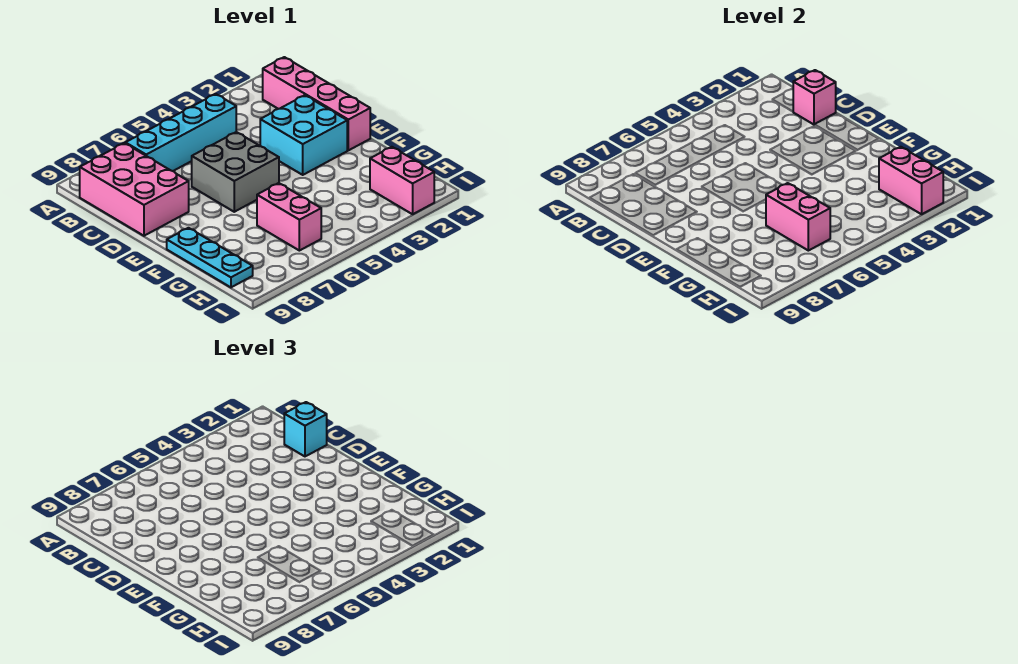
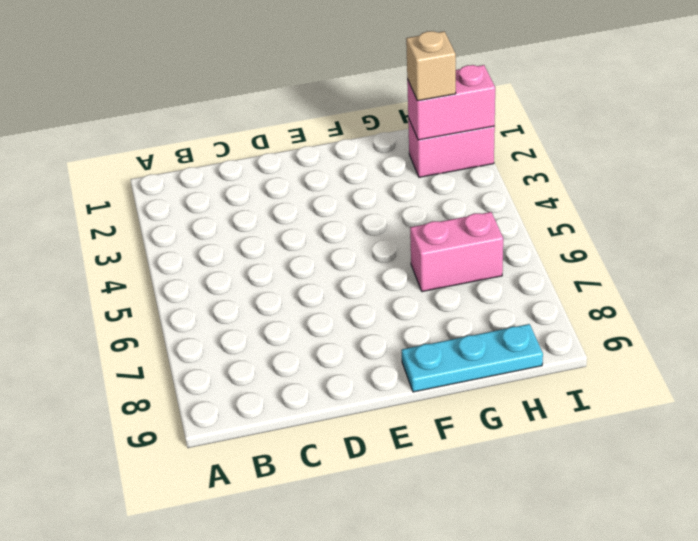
tan brick H2 level 3 -> none
none -> pink brick B1:E1 level 1
none -> cyan brick B4:B7 level 1
none -> pink brick B8:D9 level 1

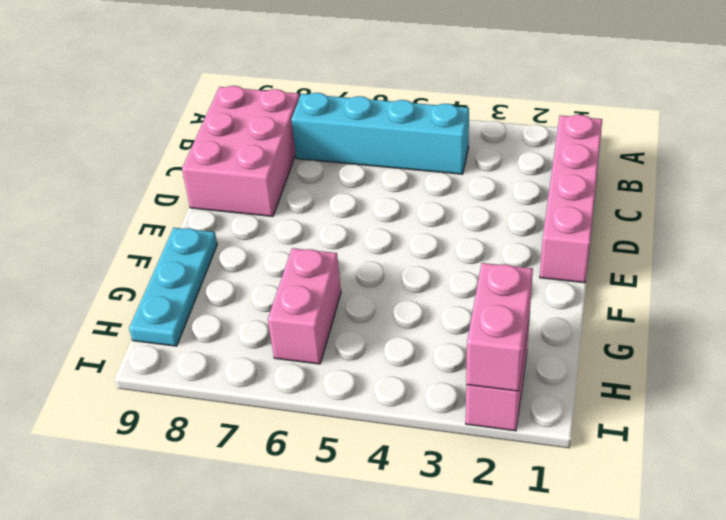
none -> cyan brick D2:E3 level 1
none -> grey brick D5:E6 level 1
none -> pink brick C1 level 2

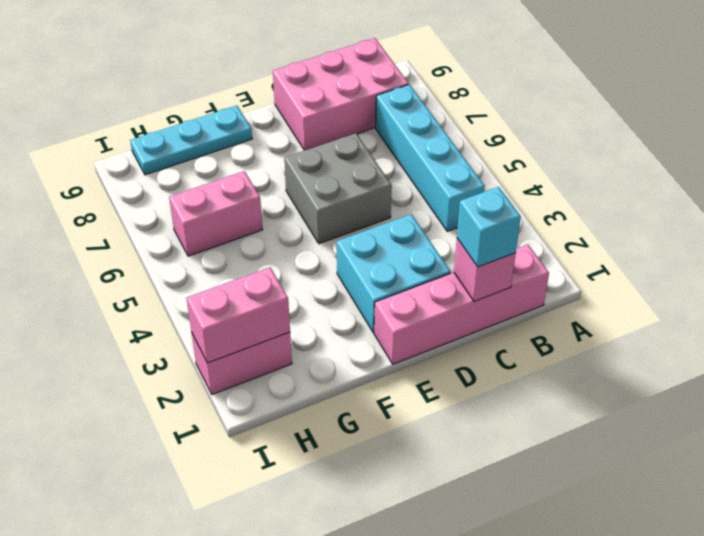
none -> pink brick G6:H6 level 2

